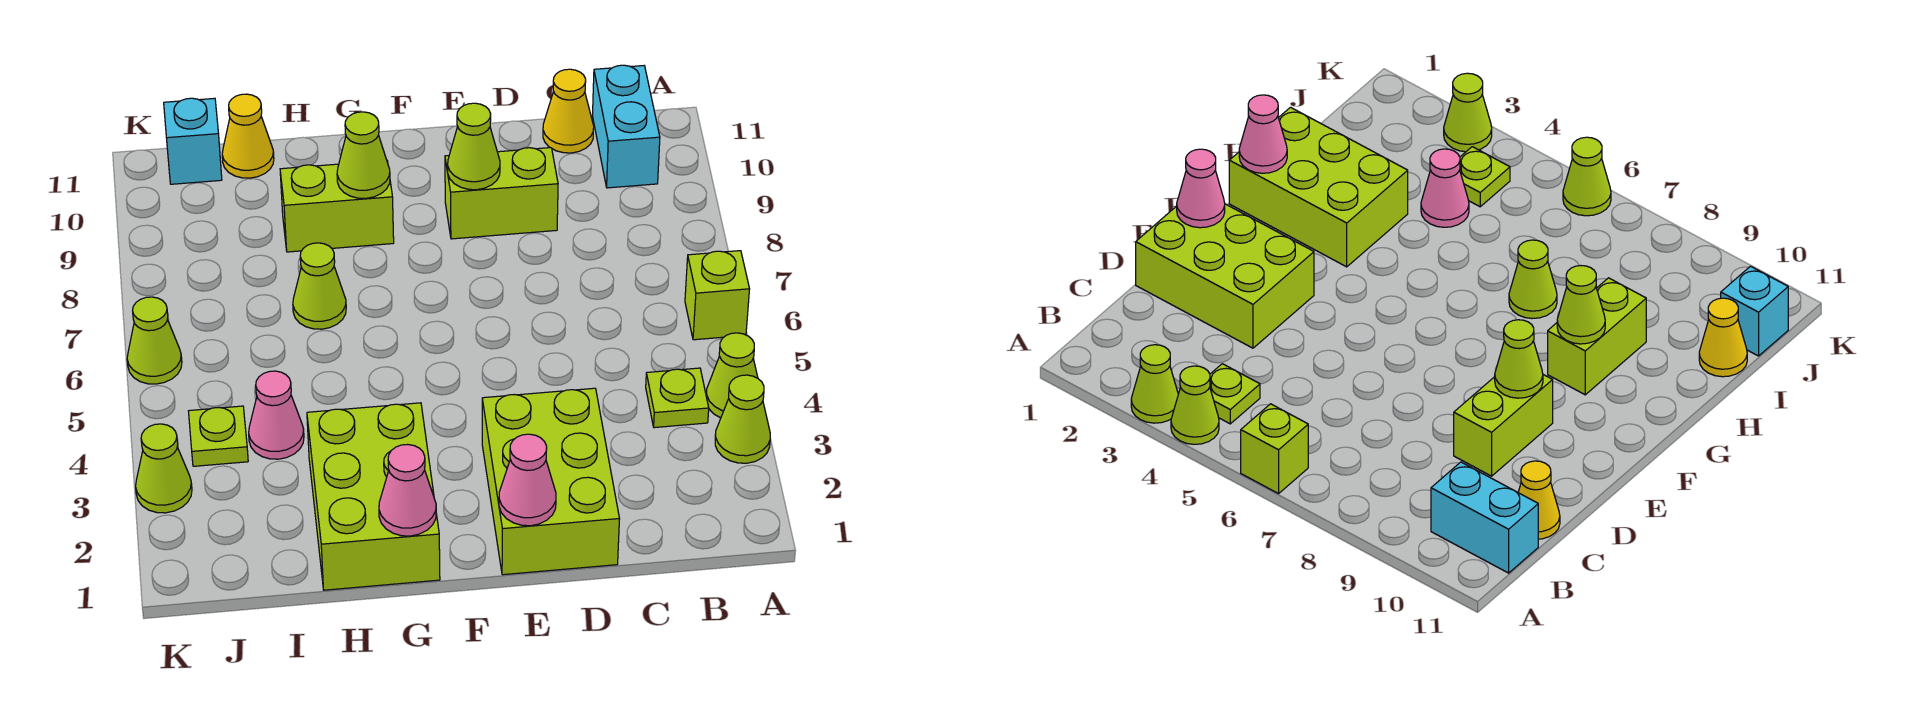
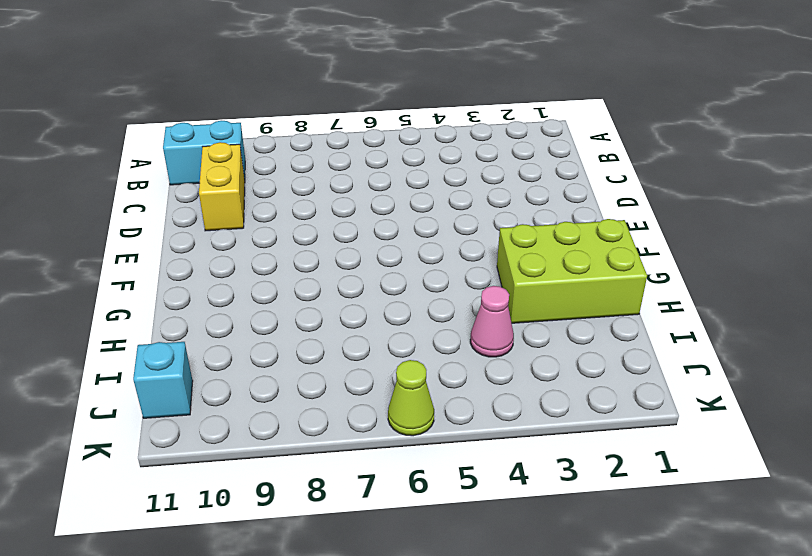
yellow brick C10:D10 level 1 -> none
none -> lime cone A3 level 1
none -> lime cone A4 level 1
none -> lime brick A6 level 1

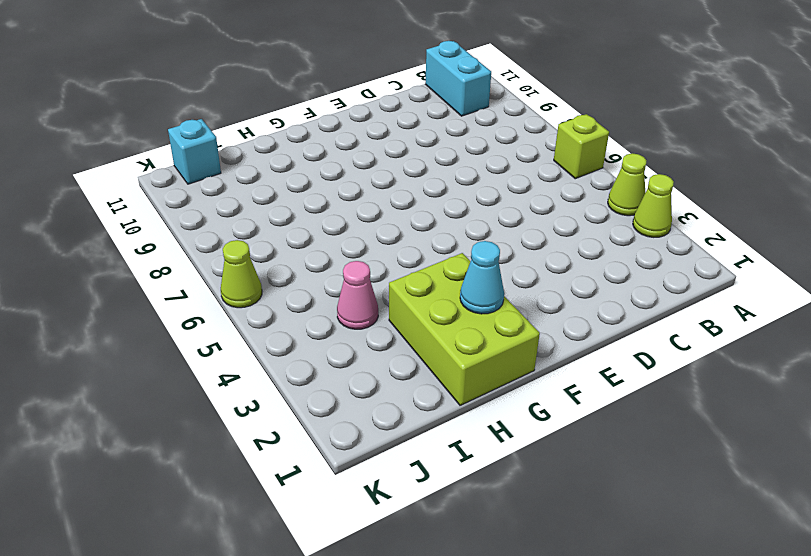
cyan cone G2 level 2 -> none
none -> lime plate B4 level 1
none -> yellow cone C11 level 1
none -> lime brick D1:E3 level 1

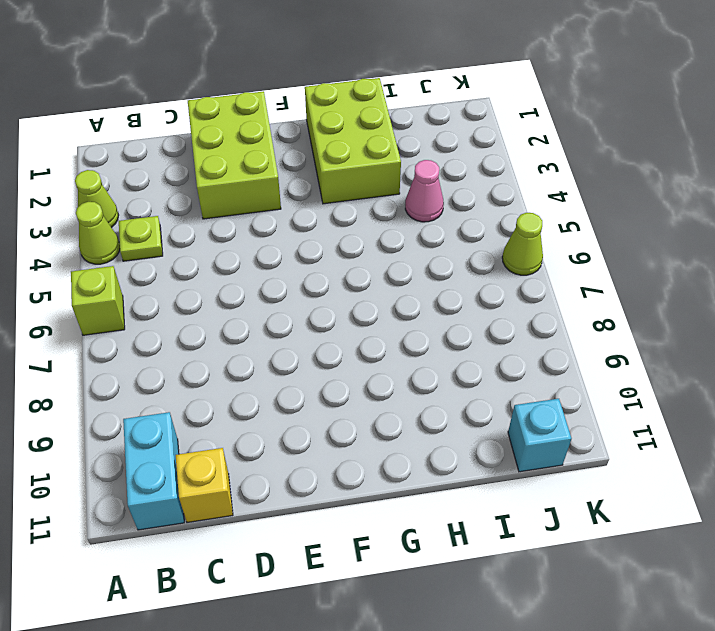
yellow brick C11 level 1 -> yellow cone C11 level 1
none -> lime brick D9:E9 level 1
none -> lime brick G9:H9 level 1
none -> lime cone H7 level 1

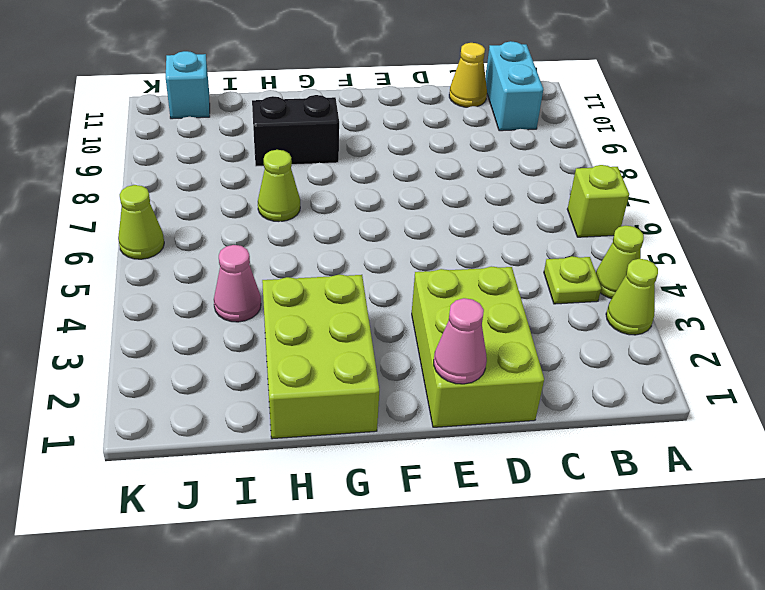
black brick G9:H9 level 1 -> lime brick G9:H9 level 1
none -> lime brick D9:E9 level 1
none -> yellow cone I11 level 1
none -> lime plate J4 level 1

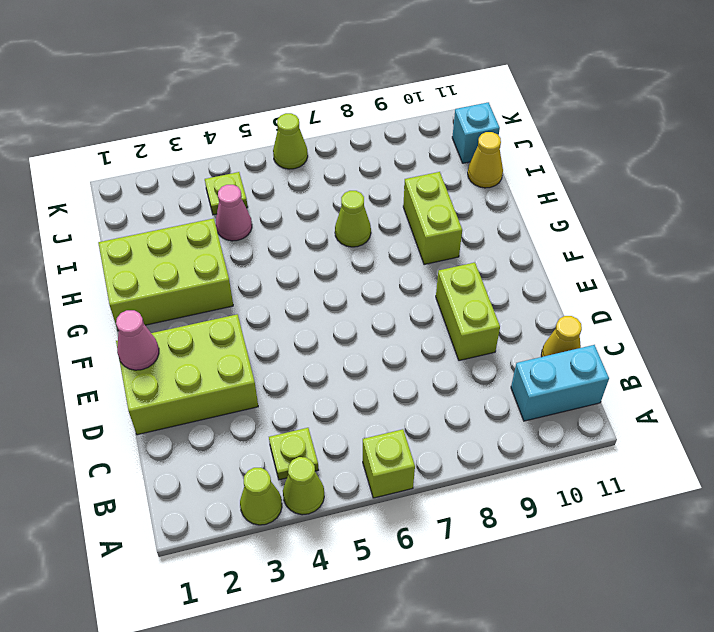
none -> lime cone K3 level 1
none -> lime cone E9 level 2
none -> pink cone G1 level 2

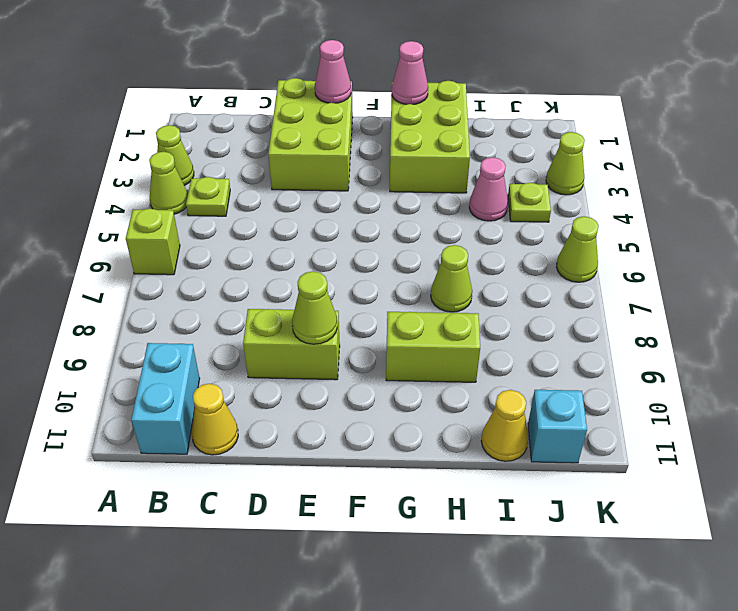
none -> lime cone G9 level 2

